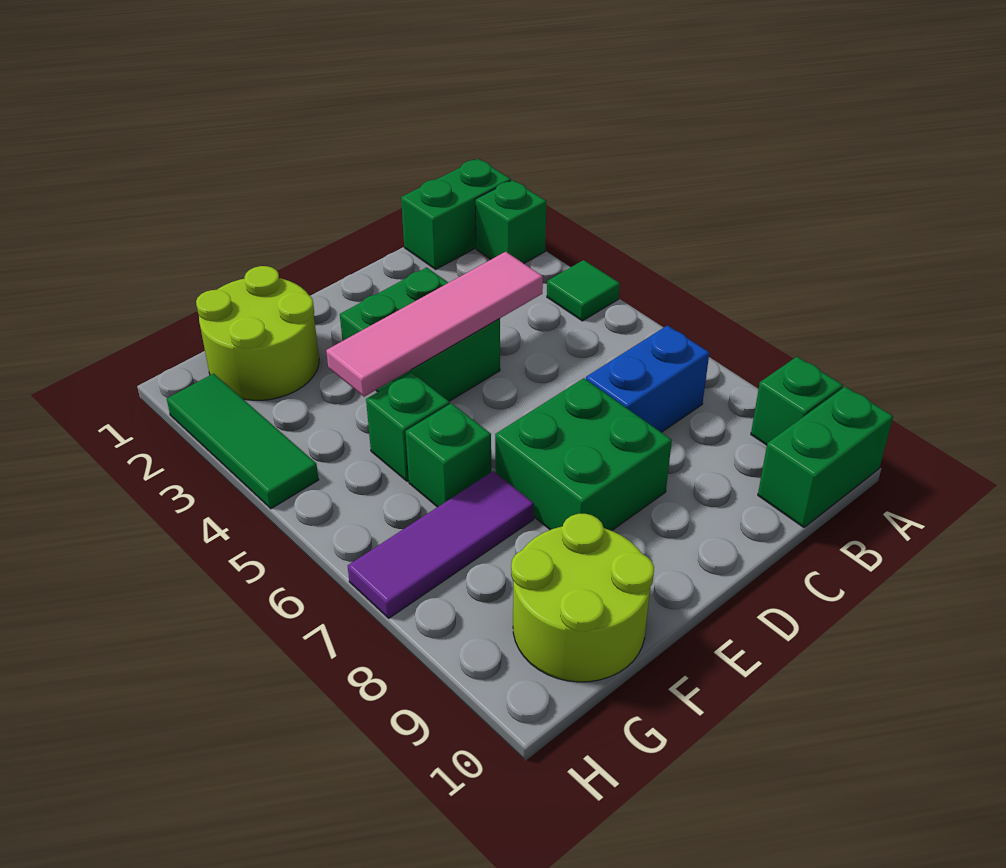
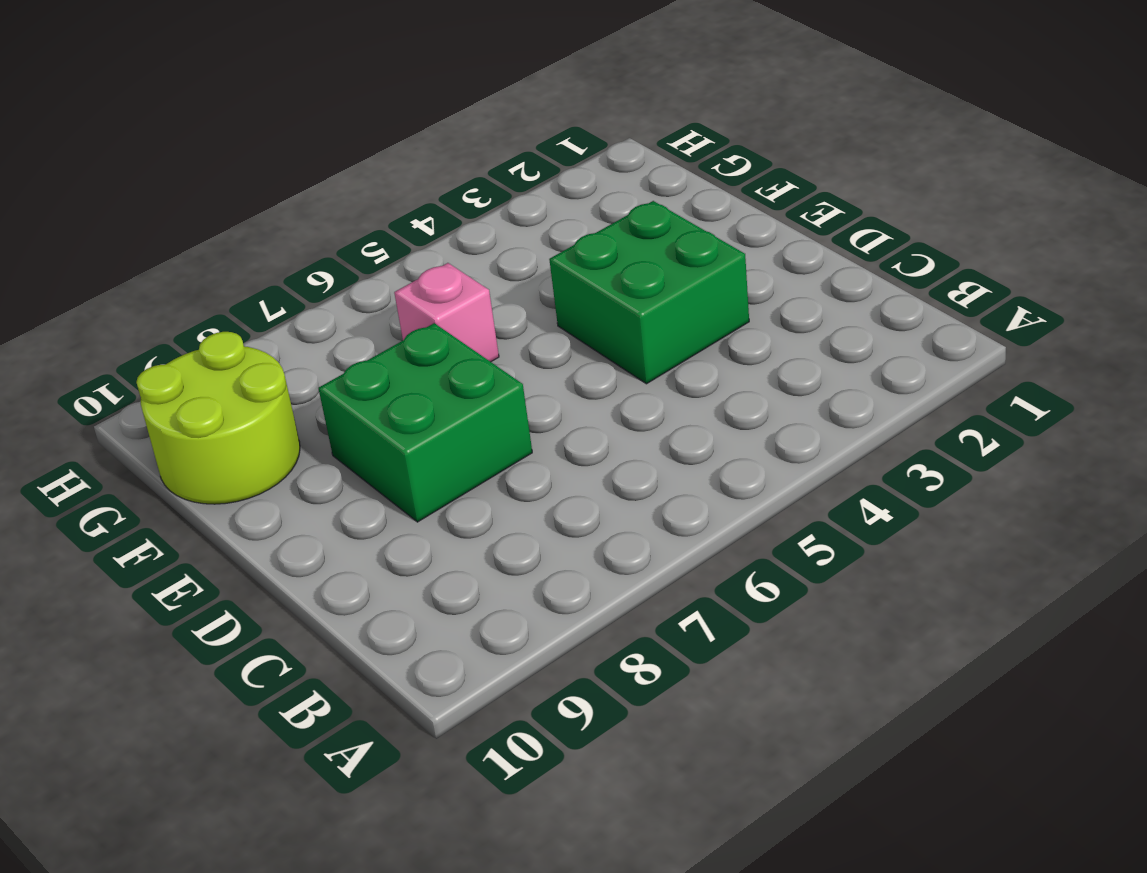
pink brick F6 level 1 -> green brick F6 level 1
none -> green brick A1:B1 level 1
none -> green brick A2 level 1
none -> green tile A4 level 1

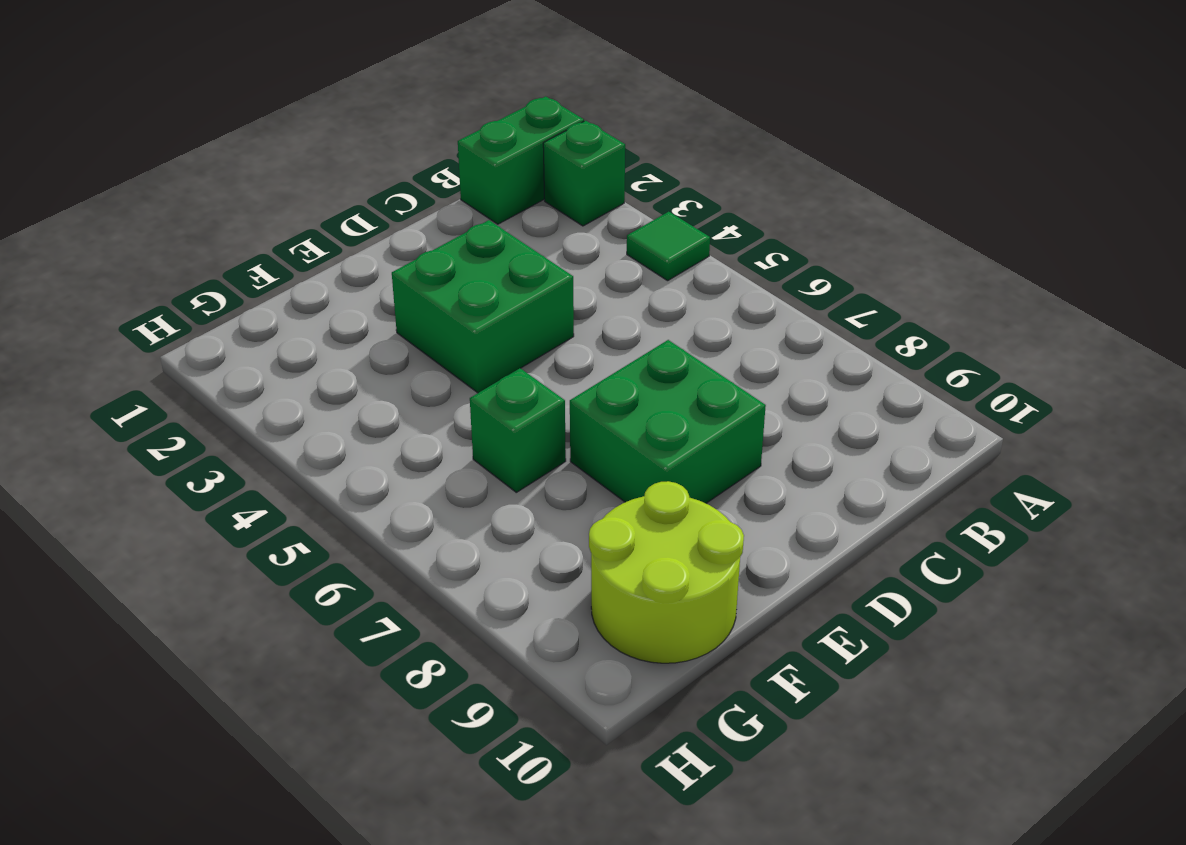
none -> green brick A9 level 1
none -> green brick A10:B10 level 1
none -> blue brick B7:C7 level 1

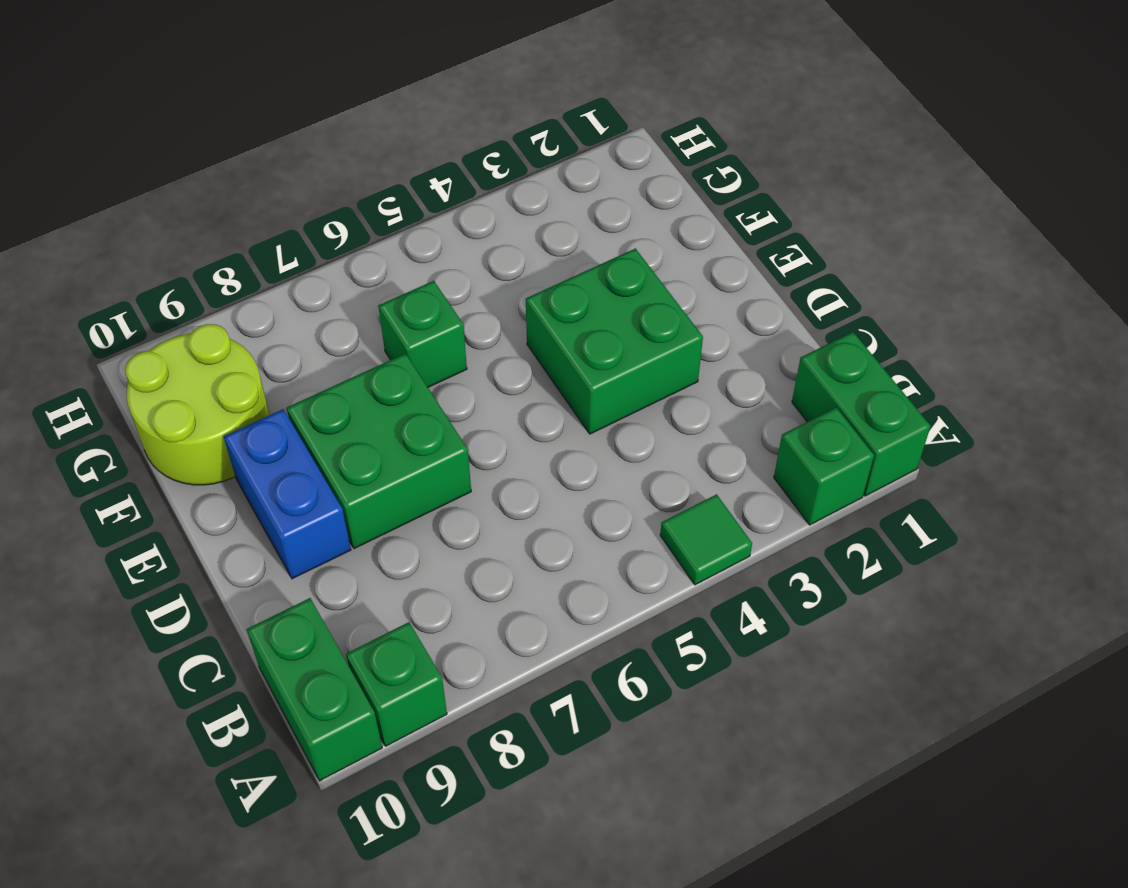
blue brick D9:E9 level 1 -> blue brick B7:C7 level 1
none -> lime round brick F1:G2 level 1
none -> green brick F5 level 1
none -> purple tile F7:H7 level 1

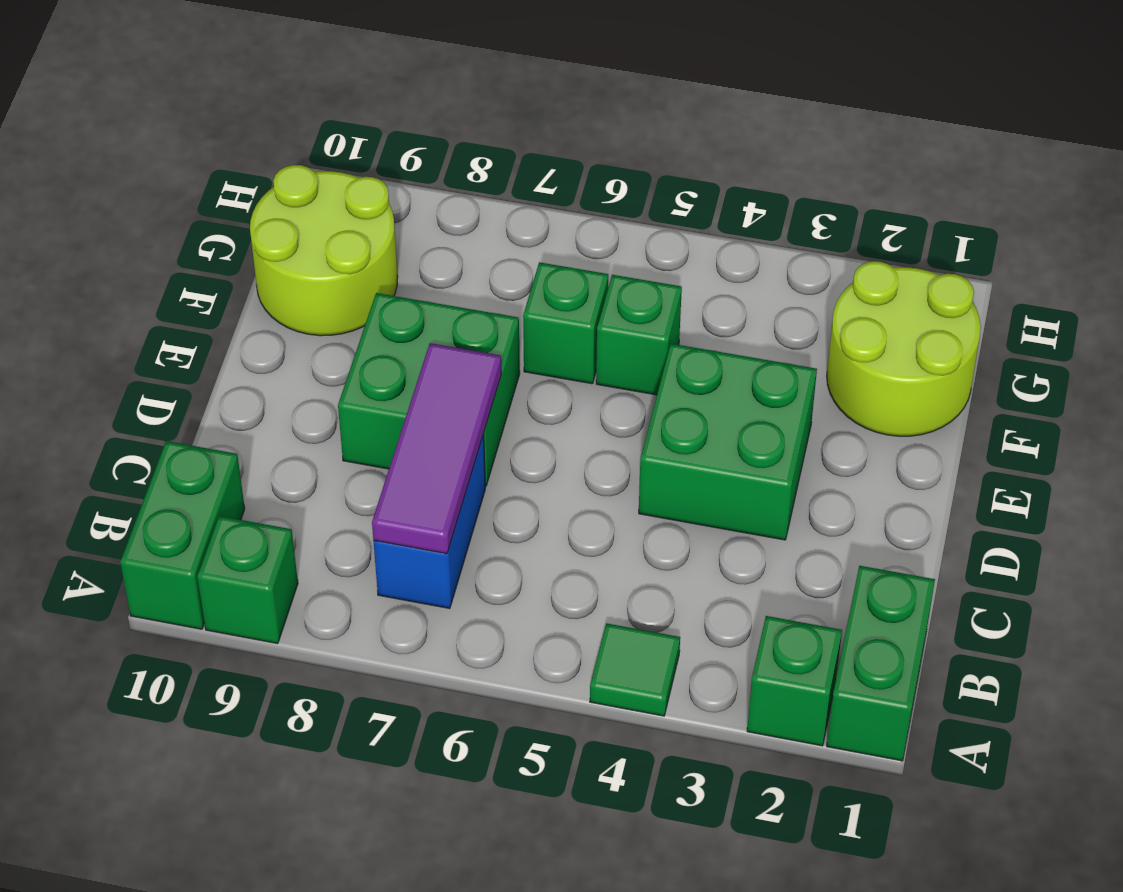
purple tile B7:D7 level 2 -> purple tile F7:H7 level 1
none -> green tile H2:H4 level 1
none -> pink tile C4:F4 level 2

